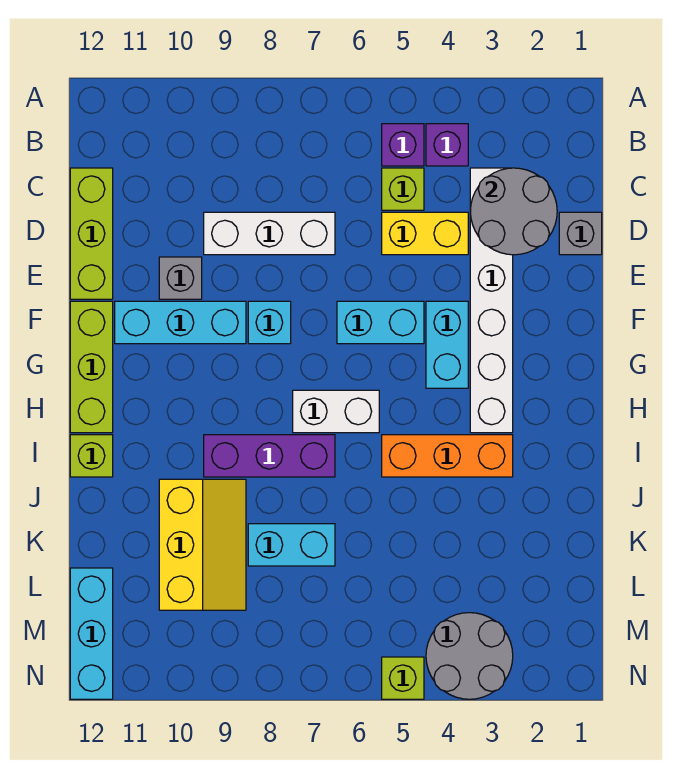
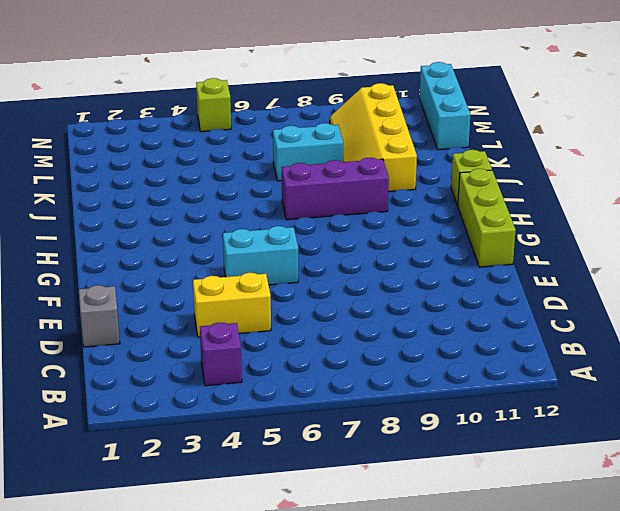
yellow slope J9:M10 level 1 top 10 -> yellow slope J9:L10 level 1 top 10
none -> purple brick B5 level 1
none -> white brick C3:H3 level 1
none -> lime brick C5 level 1

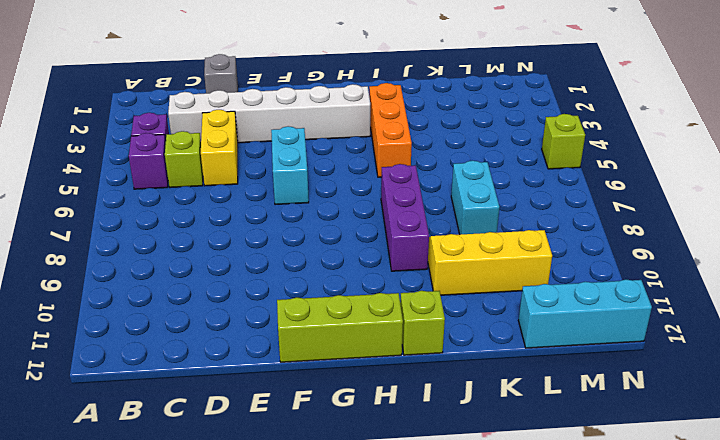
none -> lime brick C12:E12 level 1
none -> white brick D7:D9 level 1
none -> grey brick E10 level 1

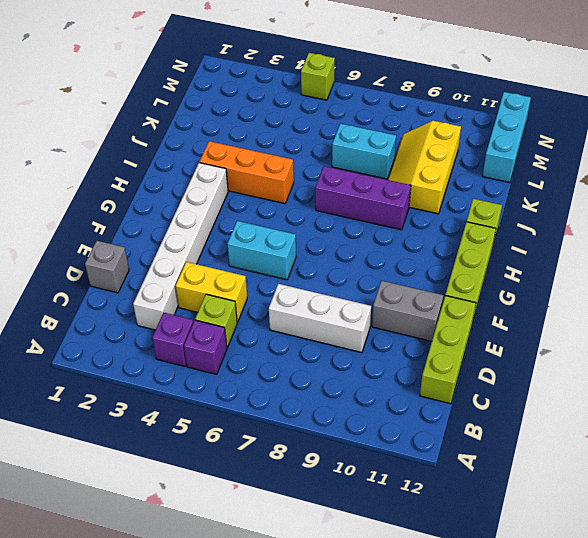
grey brick E10:E11 level 1 -> grey brick E10 level 1
none -> cyan brick F4:G4 level 1
none -> cyan brick F8 level 1
none -> cyan brick F9:F11 level 1

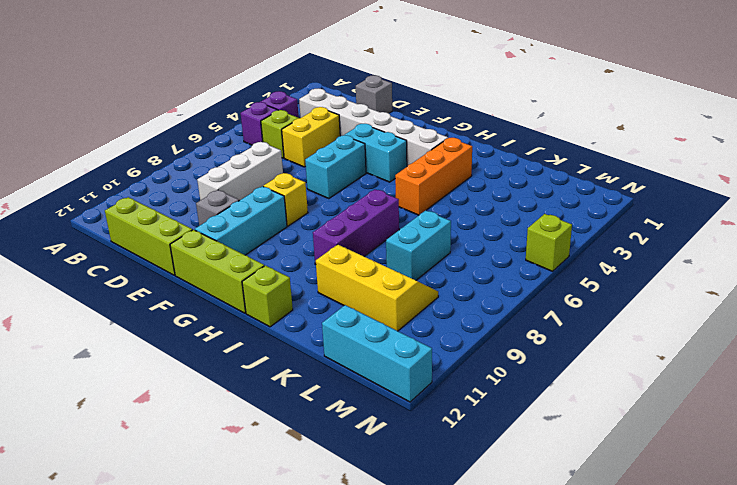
yellow brick F8 level 1 -> cyan brick F8 level 1
none -> white brick H6:H7 level 1
none -> grey round brick M3:N4 level 1
none -> grey round brick C2:D3 level 2

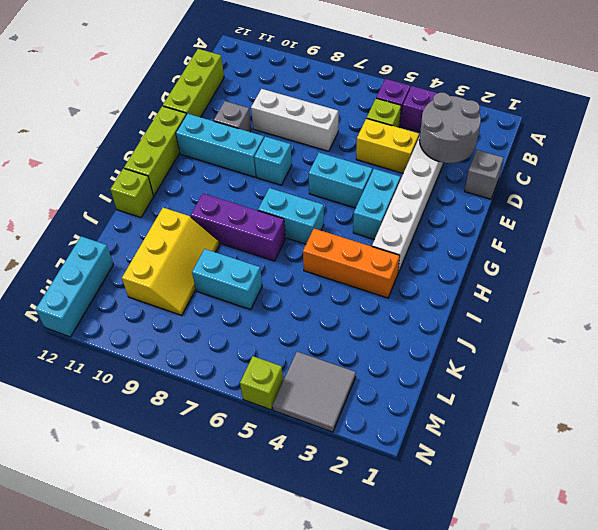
cyan brick H6:H7 level 1 -> white brick H6:H7 level 1
grey tile M3:N4 level 1 -> grey round brick M3:N4 level 1

